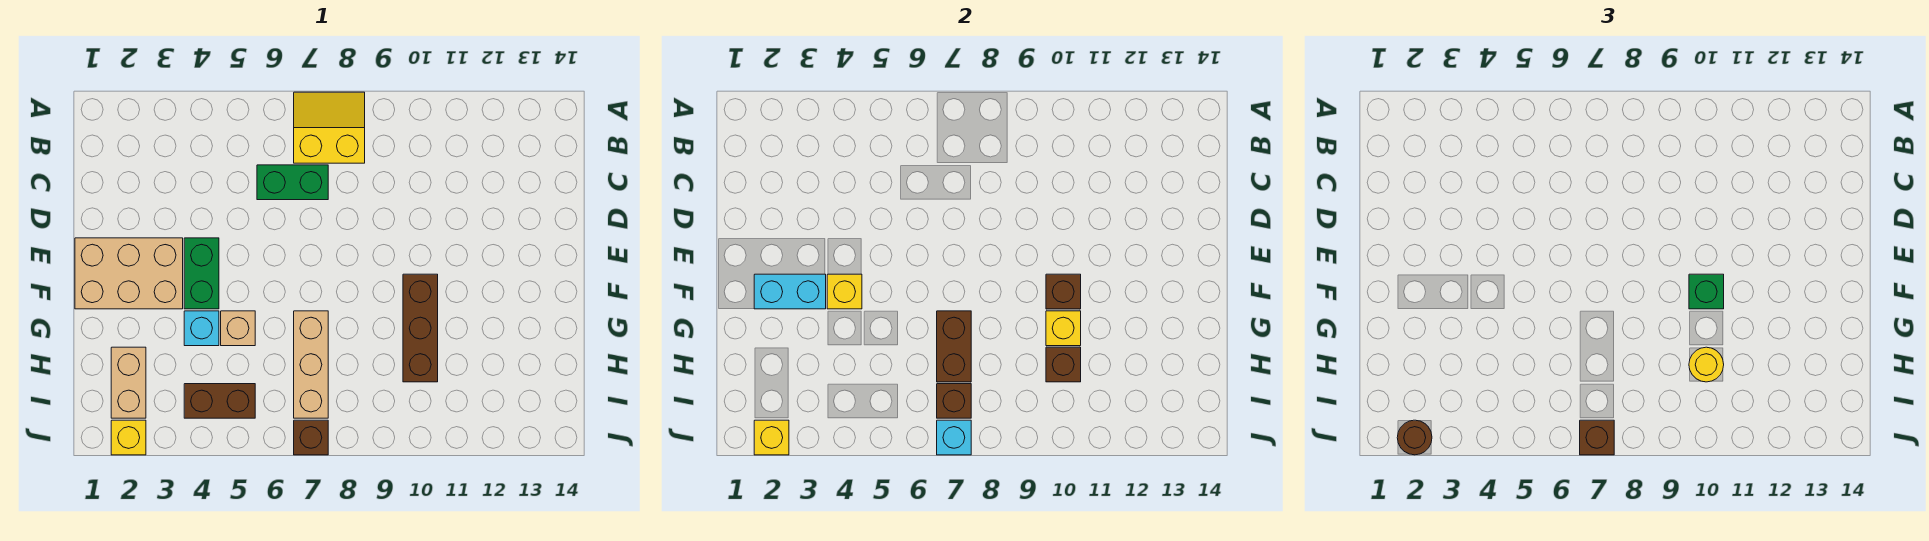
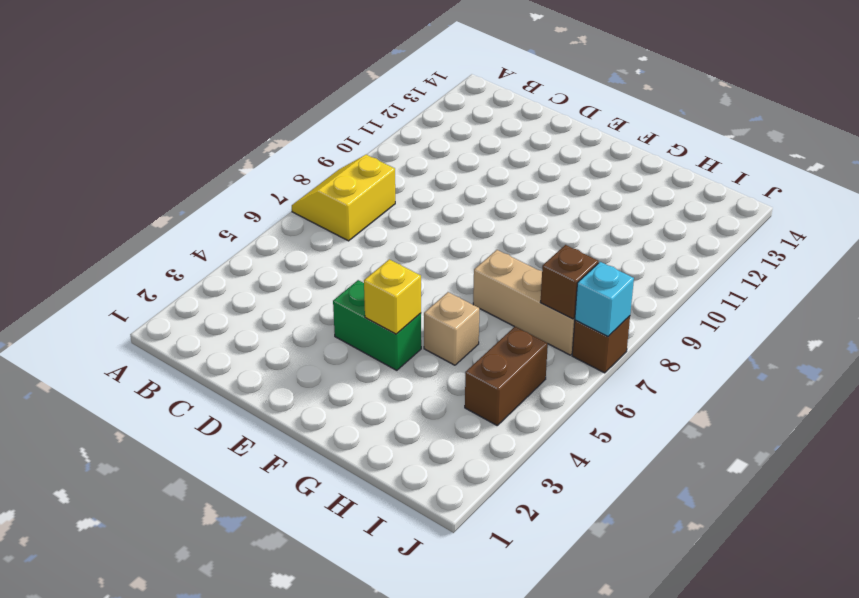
none -> green brick C6:C7 level 1
none -> tan brick E1:F3 level 1
none -> brown brick F10:H10 level 1

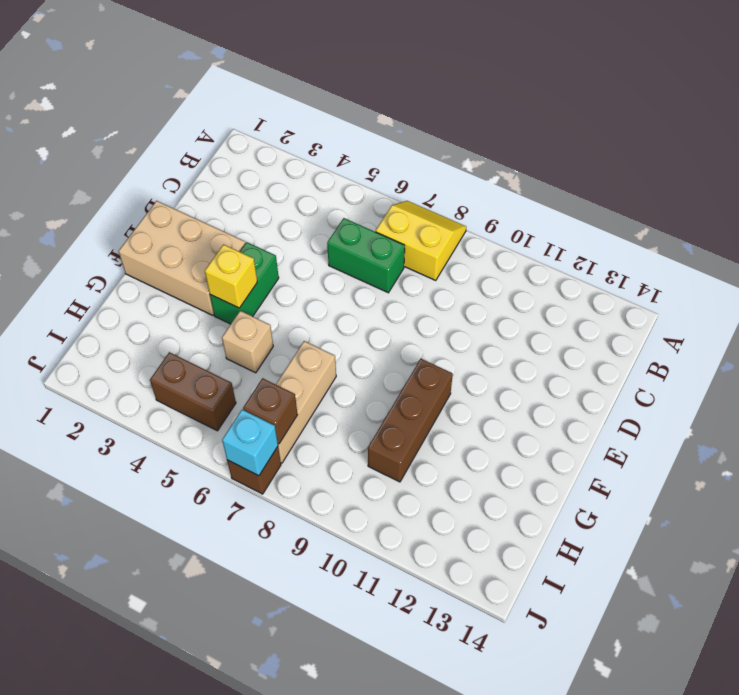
none -> cyan brick G4 level 1
none -> tan brick H2:I2 level 1
none -> yellow brick J2 level 1

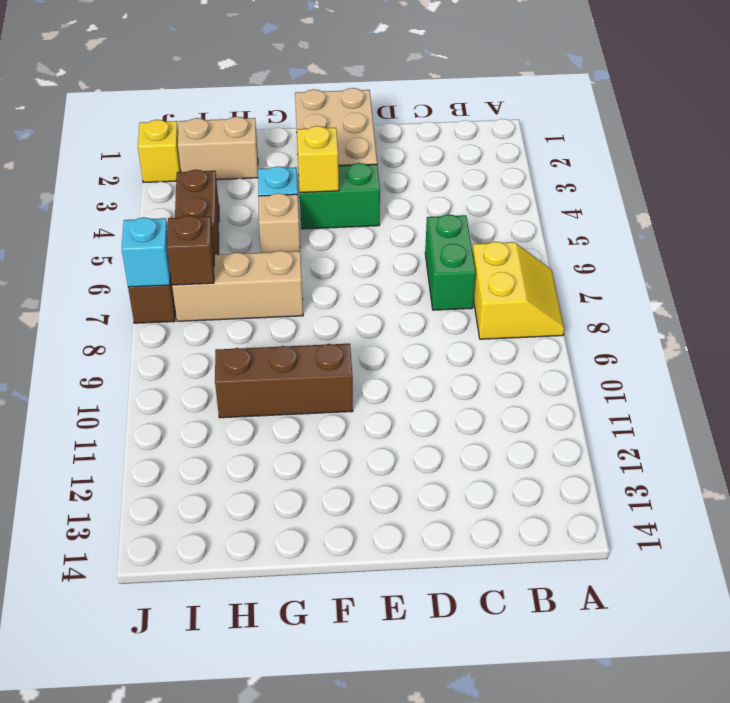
none -> cyan brick F2:F3 level 2
none -> brown brick F10 level 2
none -> brown brick G7:H7 level 2

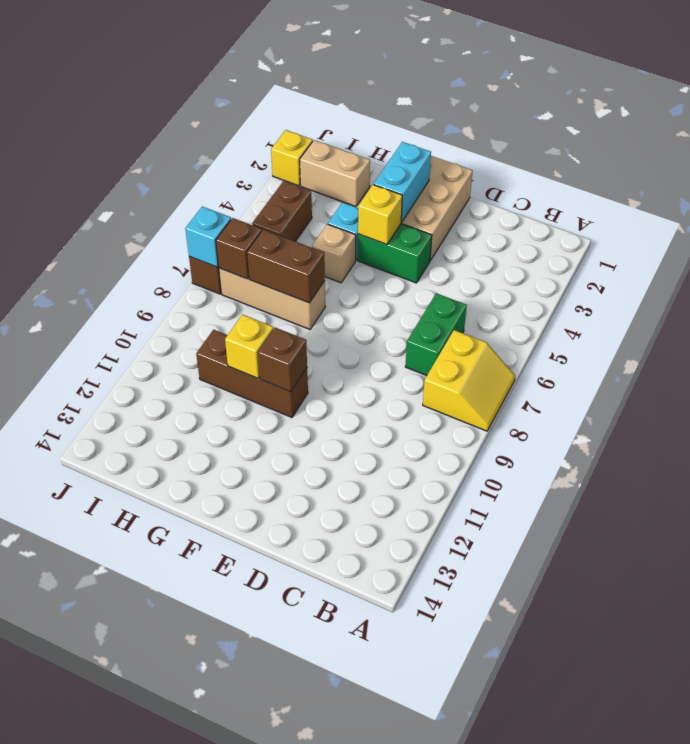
none -> brown brick H10 level 2
none -> yellow brick J2 level 2
none -> green brick F10 level 3

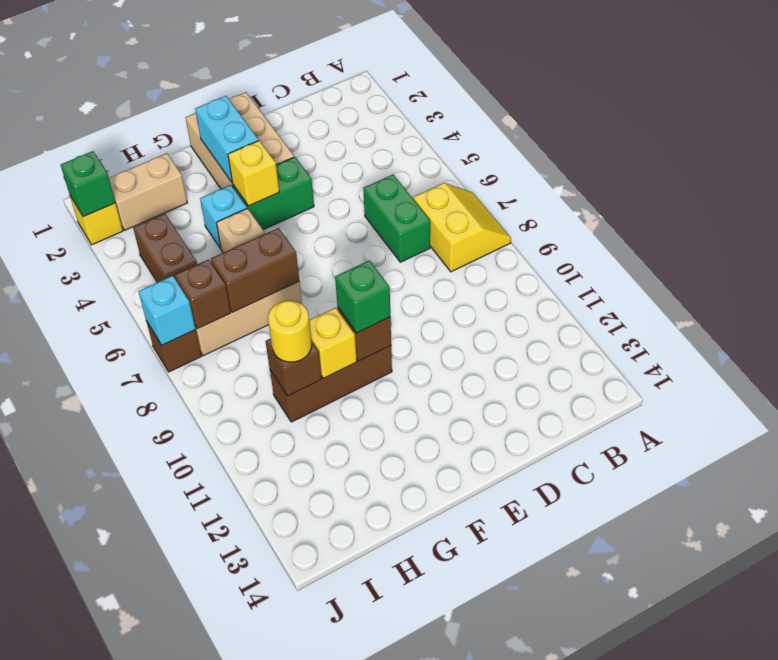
green brick J2 level 2 -> yellow brick J2 level 2
none -> brown round brick J2 level 3
none -> brown brick J7 level 3

